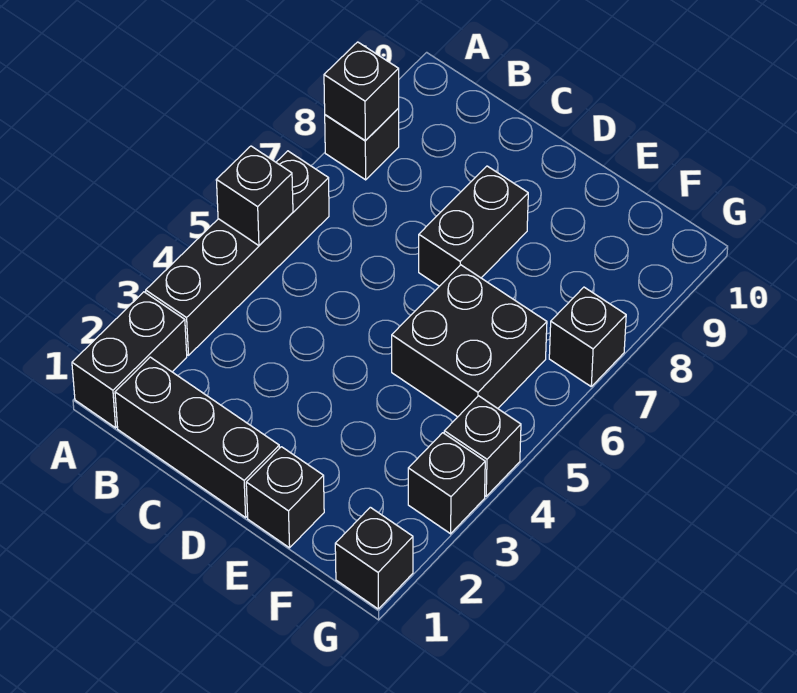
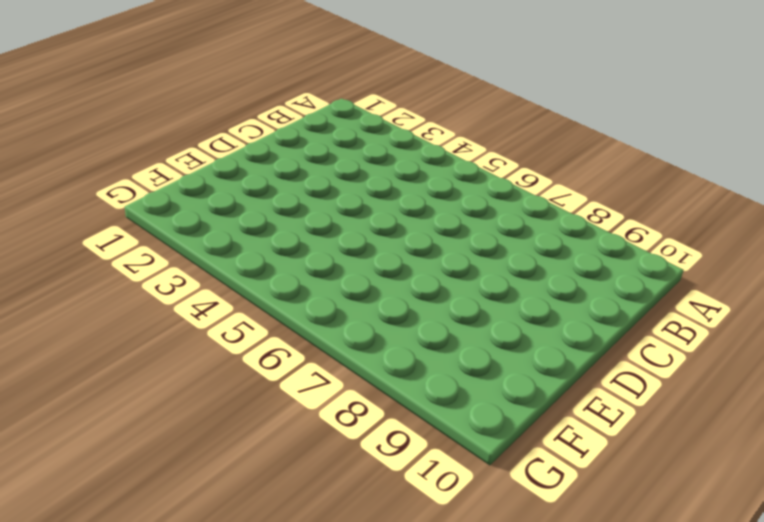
none -> black brick A1:A2 level 1
none -> black brick A3:A6 level 1
none -> black brick A8 level 1

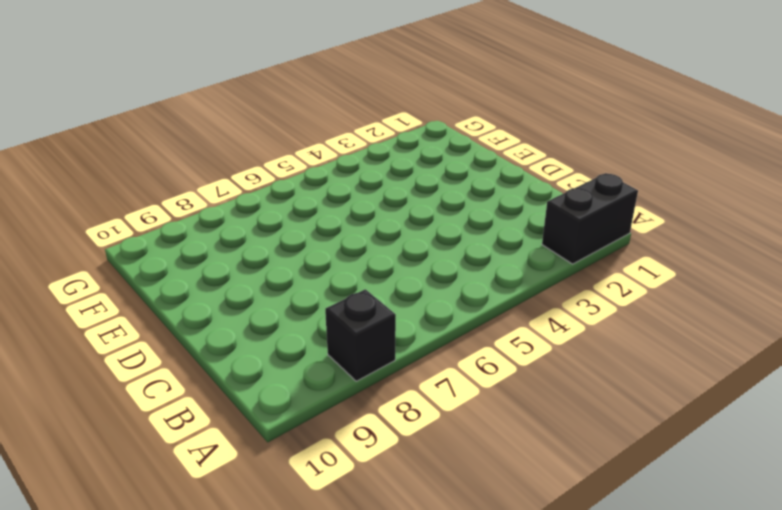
none -> black brick A3:A6 level 1
none -> black brick B1:D1 level 1
none -> black brick D7:D8 level 1

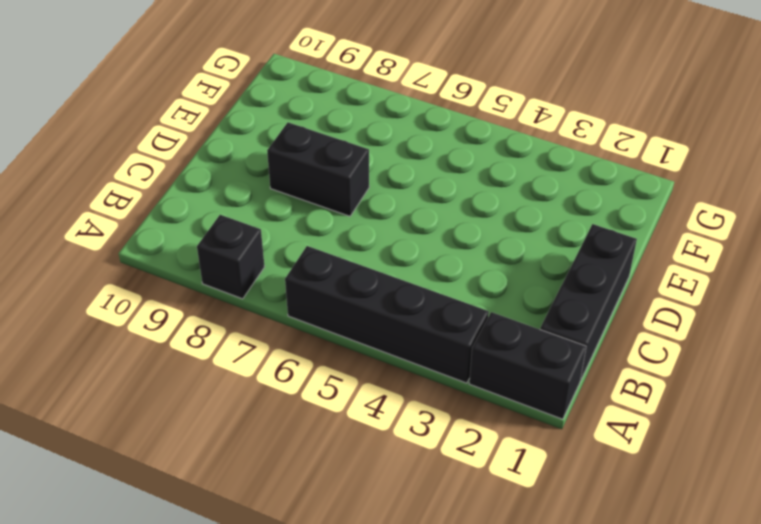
none -> black brick E1 level 1
none -> black brick E5:F6 level 1
none -> black brick G1 level 1

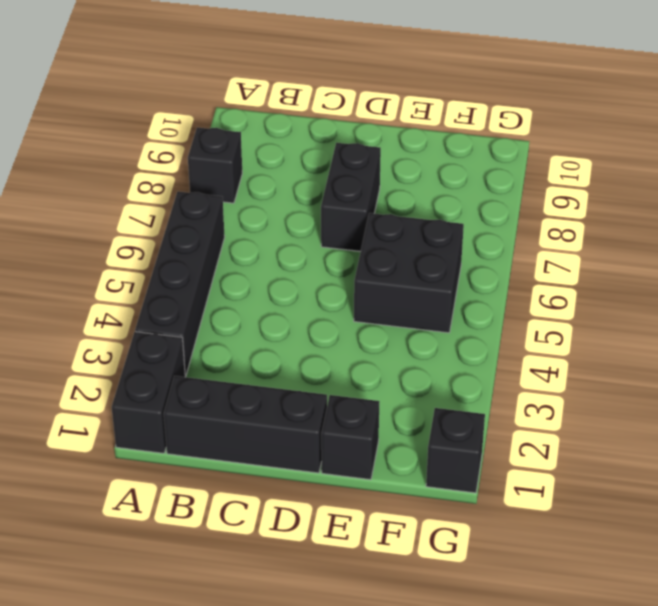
none -> black brick G3 level 1
none -> black brick G4 level 1
none -> black brick G7 level 1

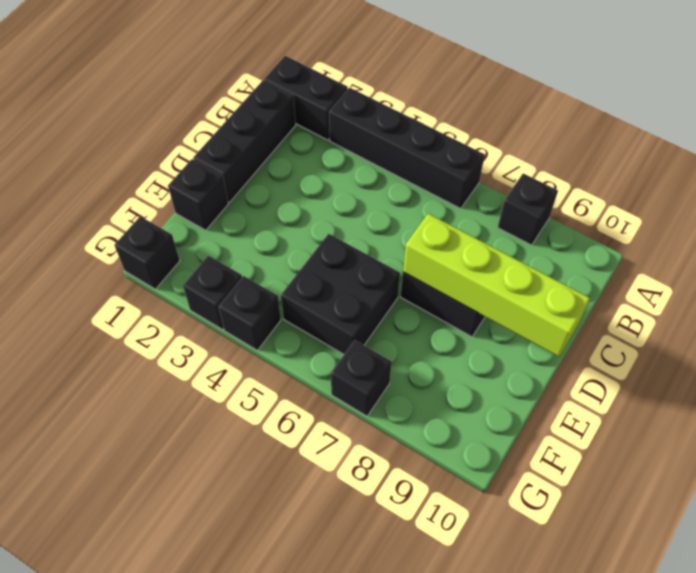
lime brick D7:D10 level 2 -> none
none -> black brick A5 level 2
none -> black brick A8 level 2

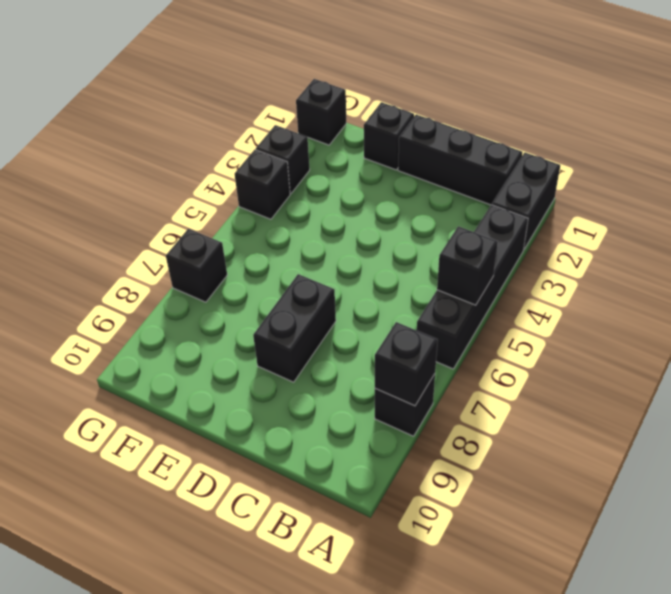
none -> black brick E5:F6 level 1

